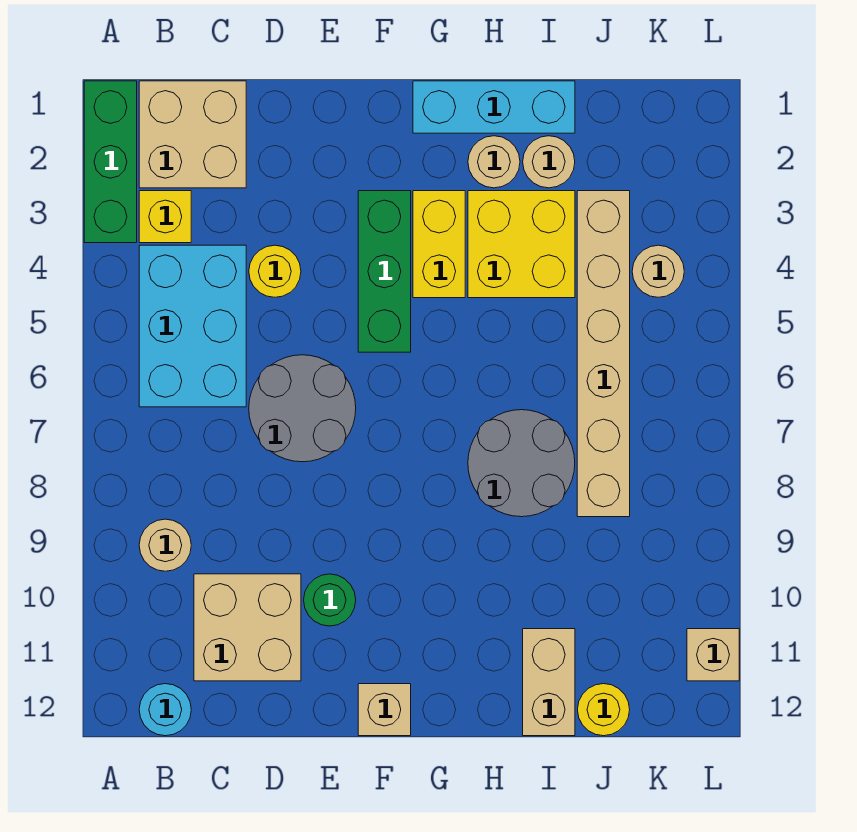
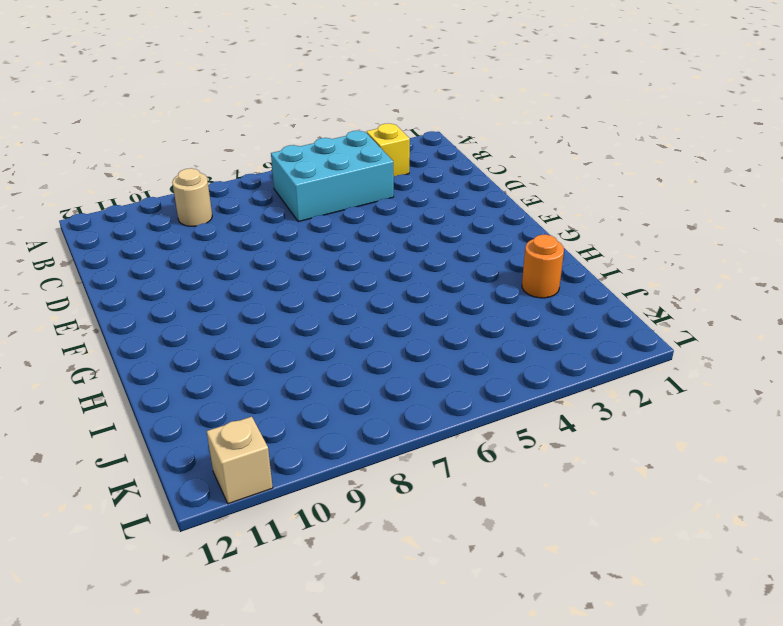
orange round brick I2 level 1 -> tan round brick I2 level 1
none -> green brick A1:A3 level 1
none -> tan brick B1:C2 level 1
none -> cyan round brick B12 level 1

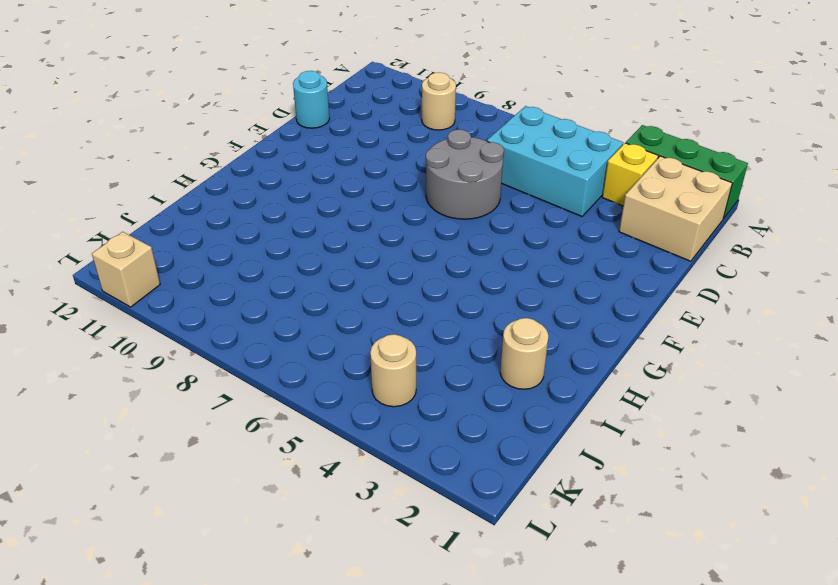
cyan round brick D12 level 1 -> cyan round brick B12 level 1
none -> tan brick C10:D11 level 1
none -> yellow round brick D4 level 1
none -> green round brick E10 level 1

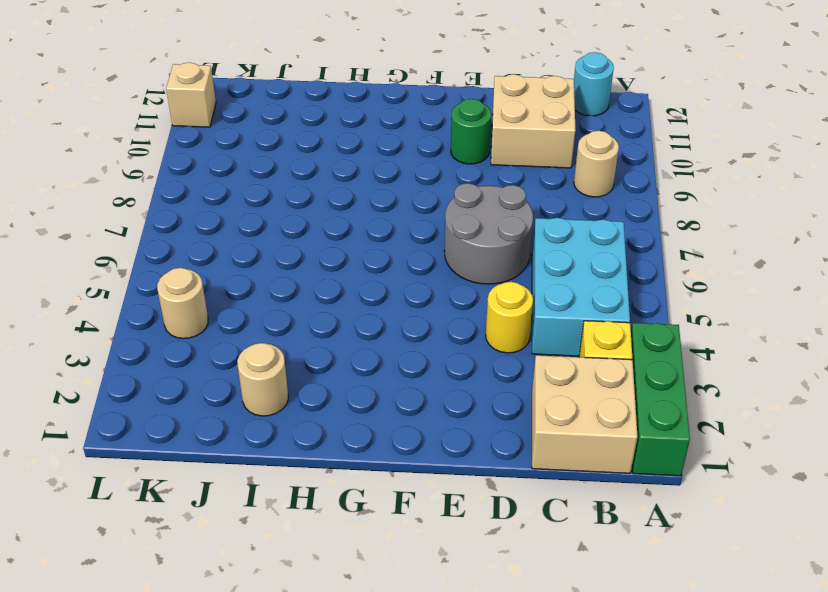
none -> green brick F3:F5 level 1
none -> tan brick F12 level 1
none -> cyan brick G1:I1 level 1

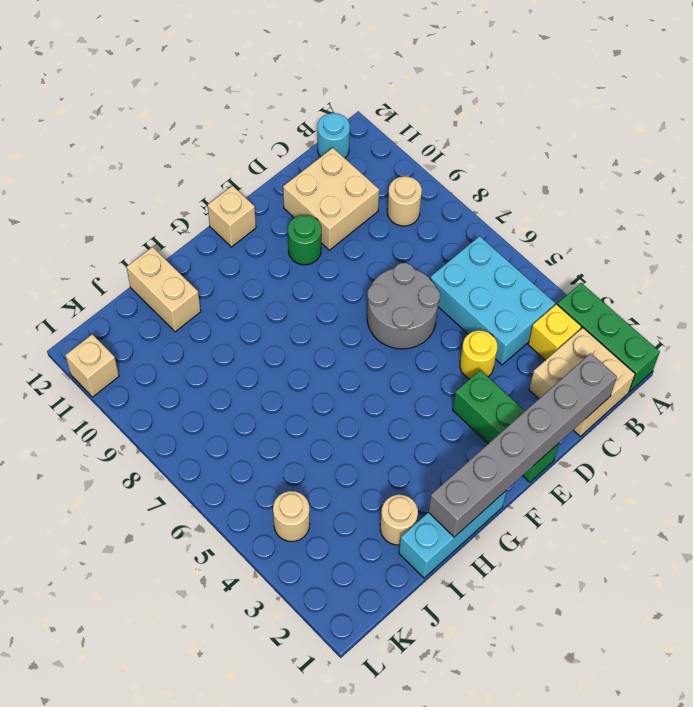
grey brick C1:H1 level 2 -> none
green brick E1:E3 level 1 -> green brick F3:F5 level 1
none -> yellow brick G3:G4 level 1
none -> tan round brick H2 level 1
none -> yellow brick H3:I4 level 1

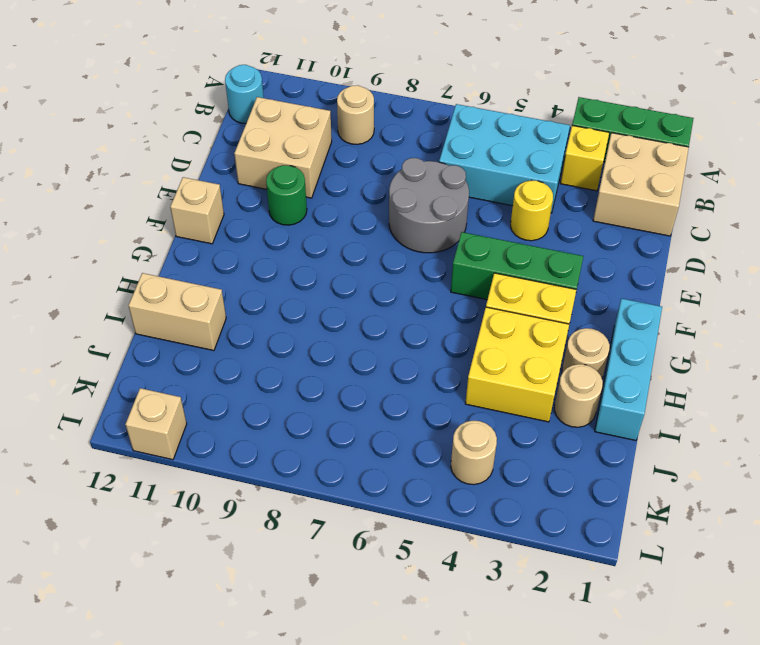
none -> grey round brick H7:I8 level 1
none -> tan brick J3:J8 level 1
none -> yellow round brick J12 level 1

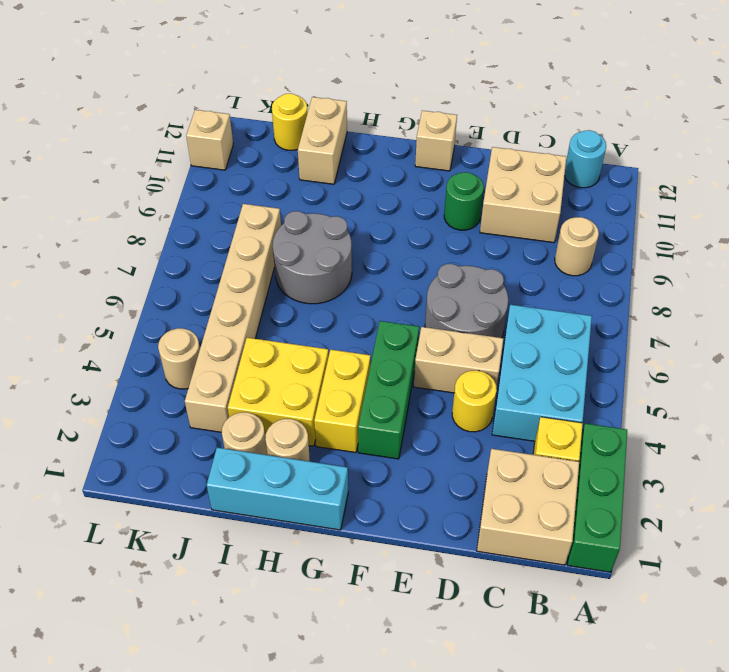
tan brick D5:E5 level 1 -> none

